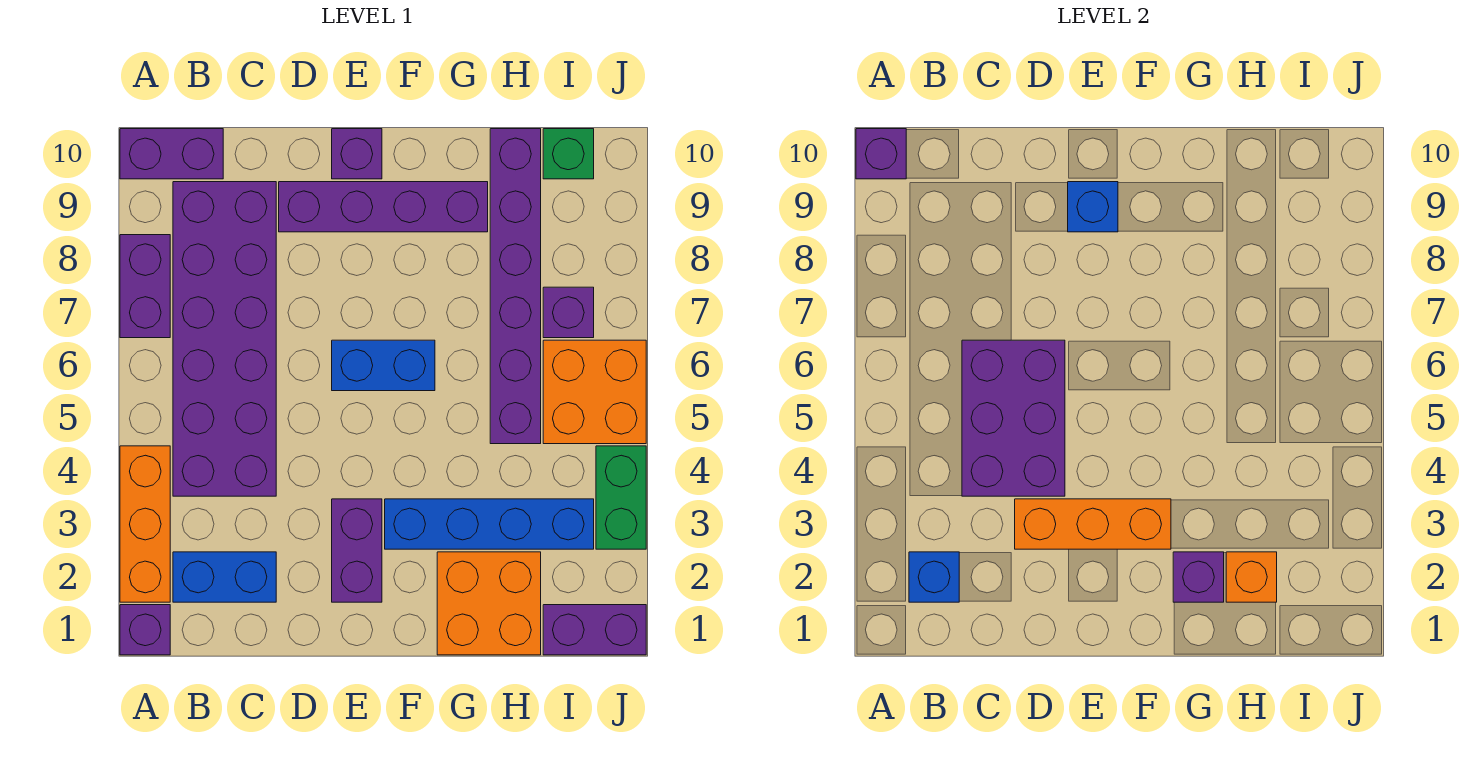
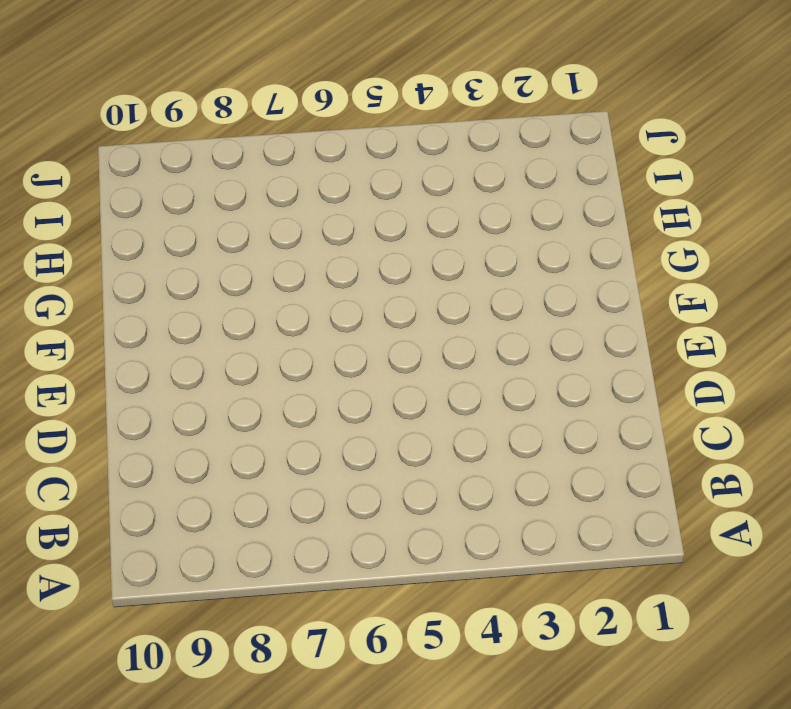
none -> purple brick A1 level 1
none -> orange brick A2:A4 level 1
none -> purple brick A7:A8 level 1

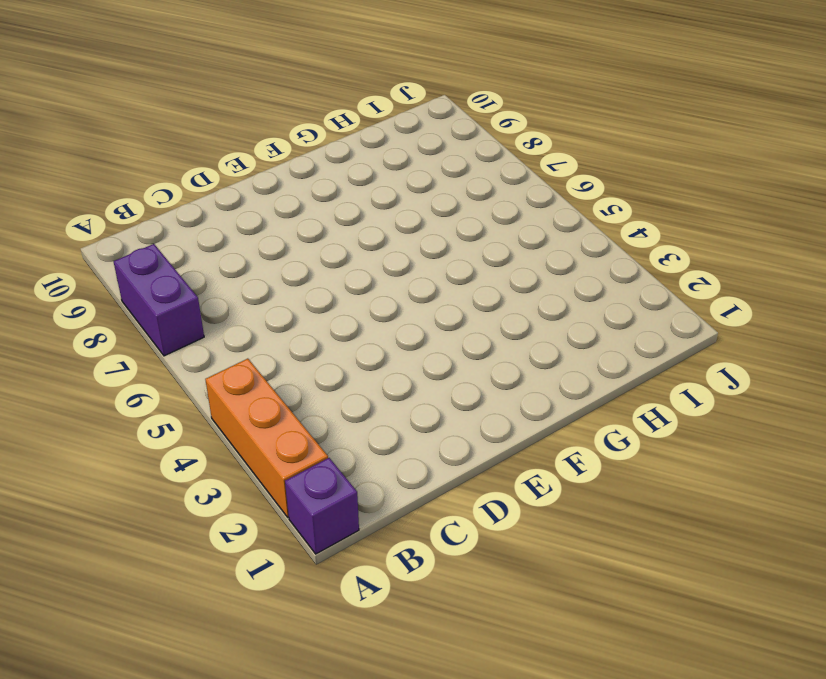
none -> purple brick A10:B10 level 1
none -> blue brick B2:C2 level 1
none -> purple brick B4:C9 level 1

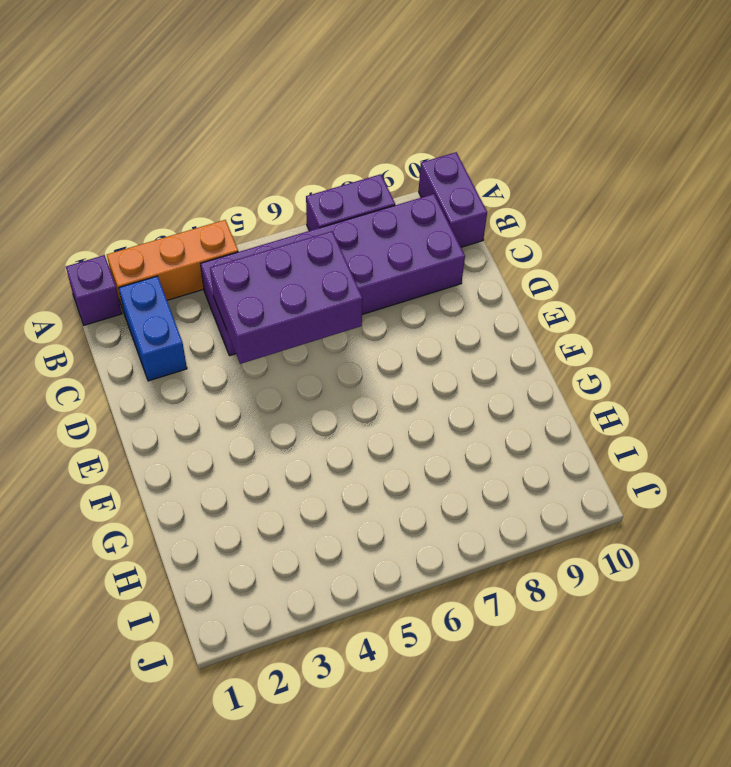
none -> purple brick D9:G9 level 1
none -> purple brick E2:E3 level 1
none -> blue brick E6:F6 level 1

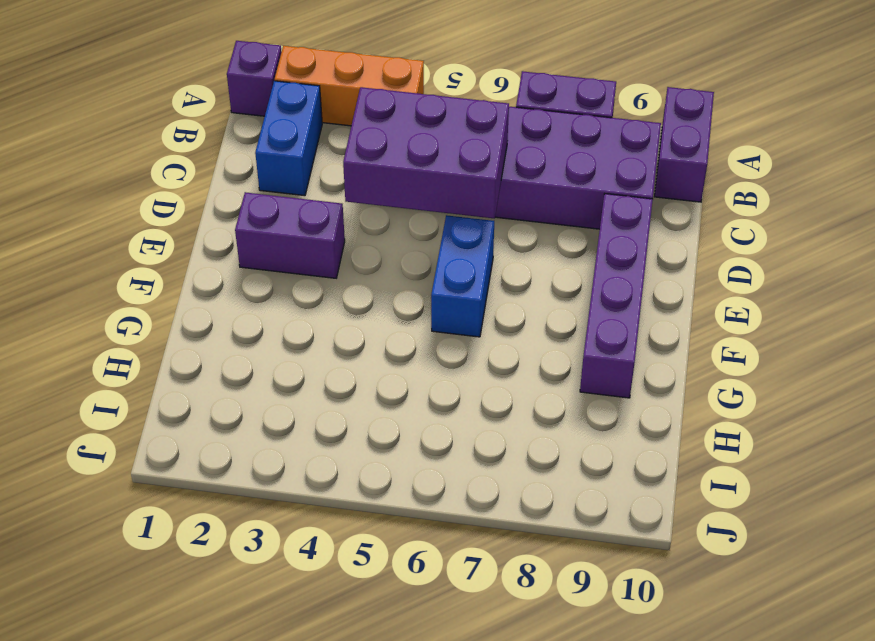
none -> purple brick E10 level 1
none -> blue brick F3:I3 level 1
none -> orange brick G1:H2 level 1

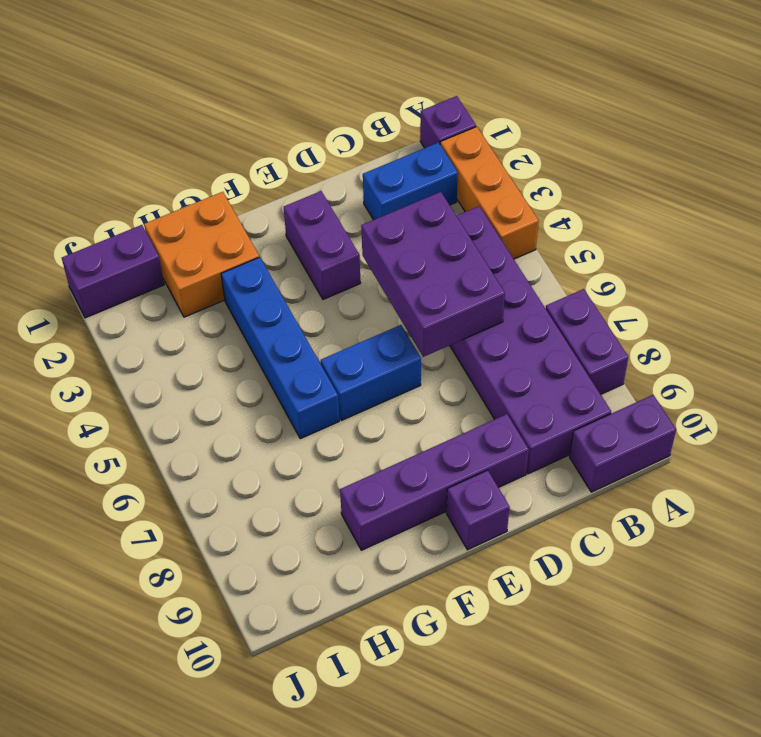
blue brick G3:G6 level 1 -> blue brick F3:I3 level 1
none -> purple brick H5:H10 level 1
none -> orange brick I5:J6 level 1
none -> purple brick I7 level 1

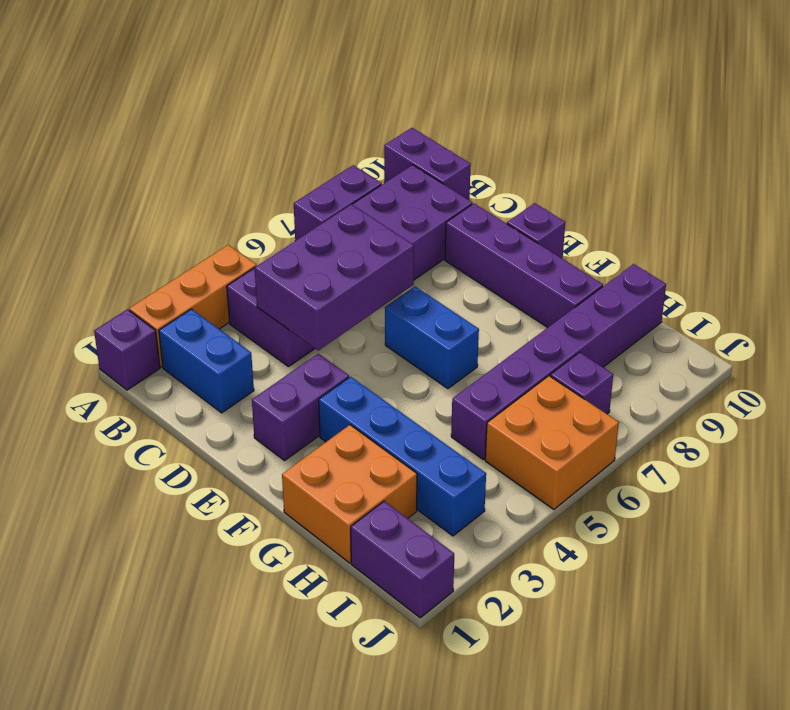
none -> green brick I10 level 1
none -> green brick J3:J4 level 1
none -> purple brick A10 level 2

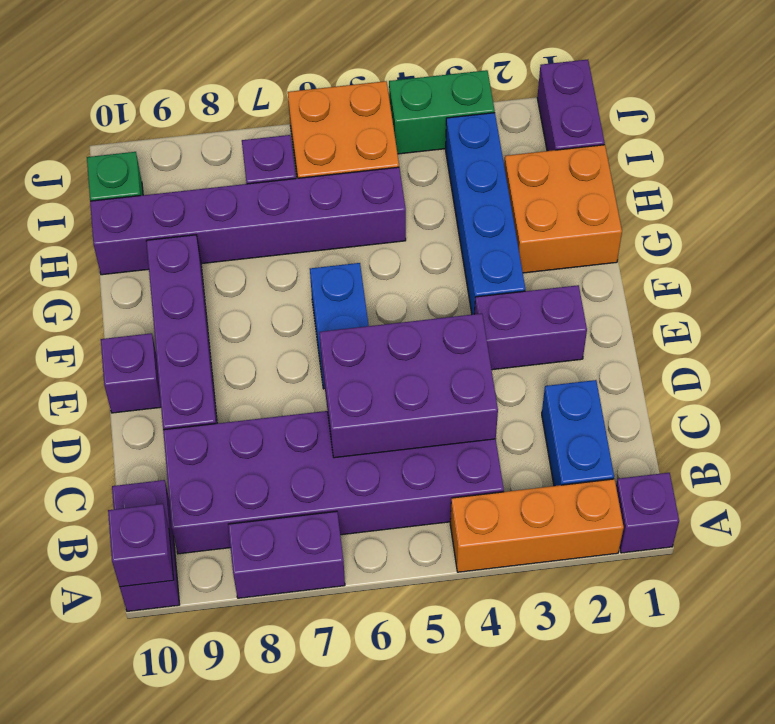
none -> blue brick B2 level 2
none -> orange brick D3:F3 level 2
none -> blue brick E9 level 2

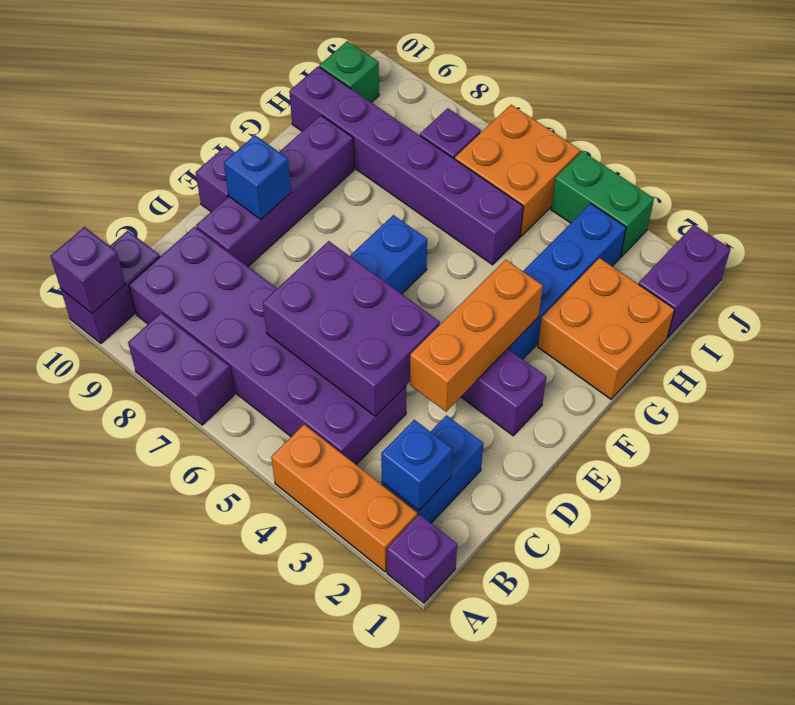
none -> purple brick G2 level 2
none -> orange brick H2 level 2

